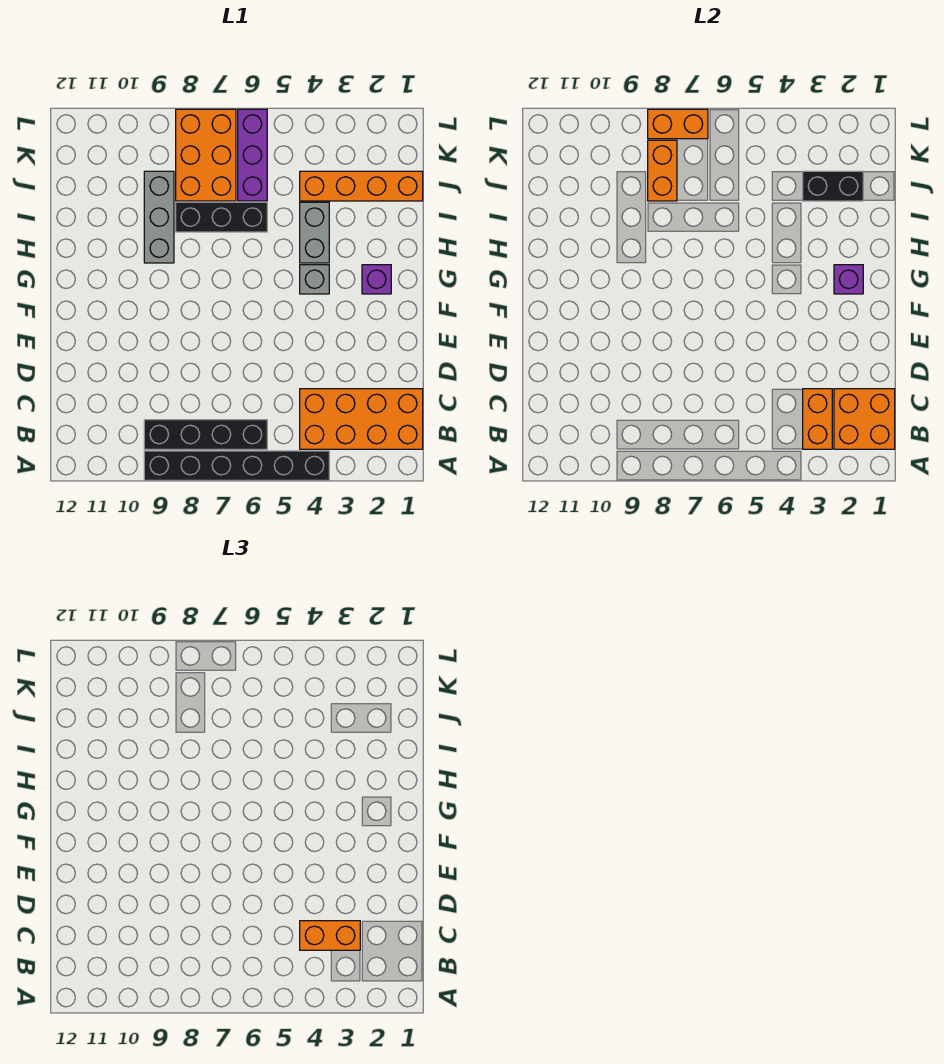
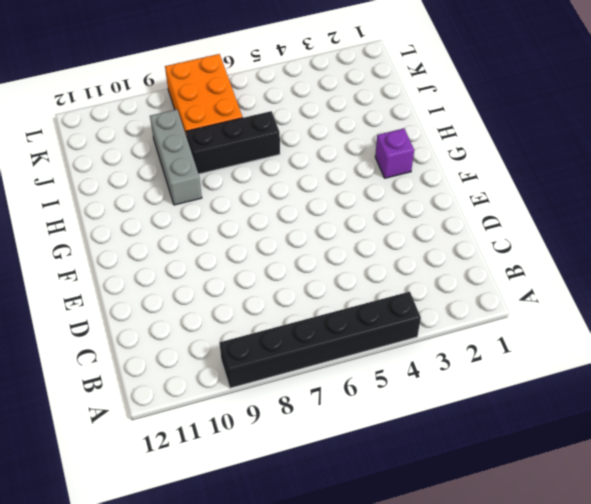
none -> orange brick B1:C4 level 1
none -> black brick B6:B9 level 1
none -> grey brick G4 level 1

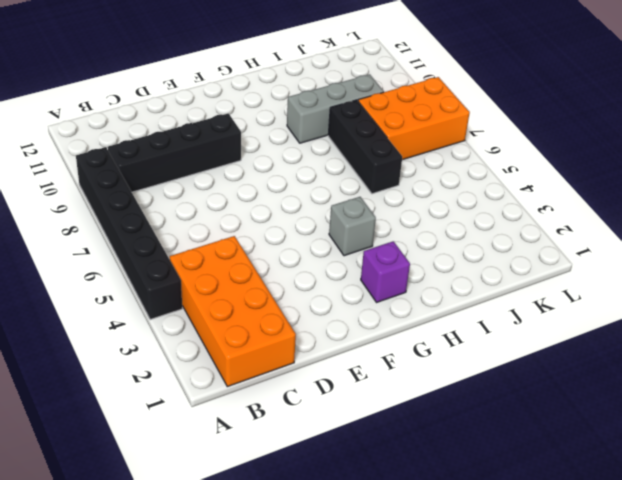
black brick B9:E9 level 1 -> black brick B6:B9 level 1
none -> grey brick H4:I4 level 1
none -> orange brick J1:J4 level 1
none -> purple brick J6:L6 level 1

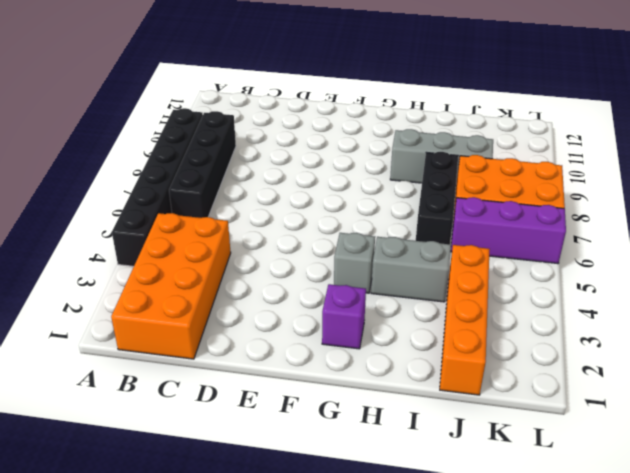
none -> orange brick B1:C2 level 2
none -> orange brick B3:C3 level 2
none -> purple brick G2 level 2

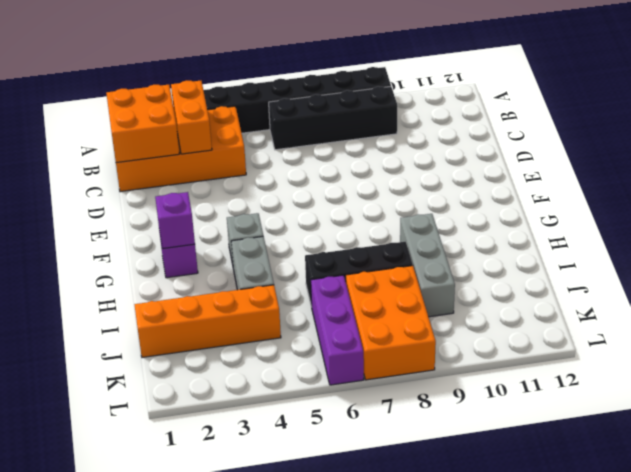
none -> black brick J2:J3 level 2
none -> orange brick J8:K8 level 2
none -> orange brick L7:L8 level 2

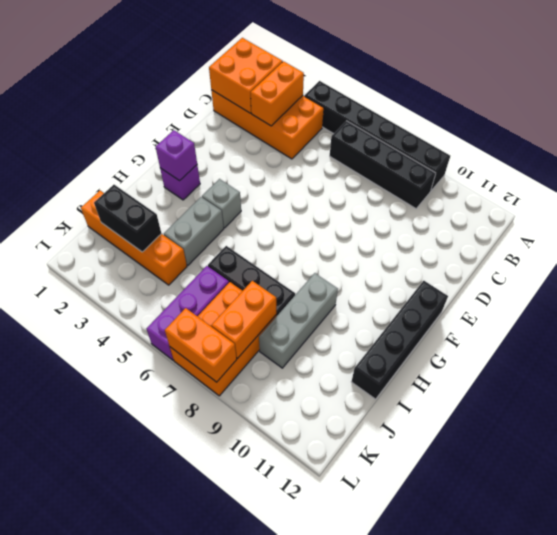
black brick F12:I12 level 1 -> none
none -> orange brick C3:C4 level 3

